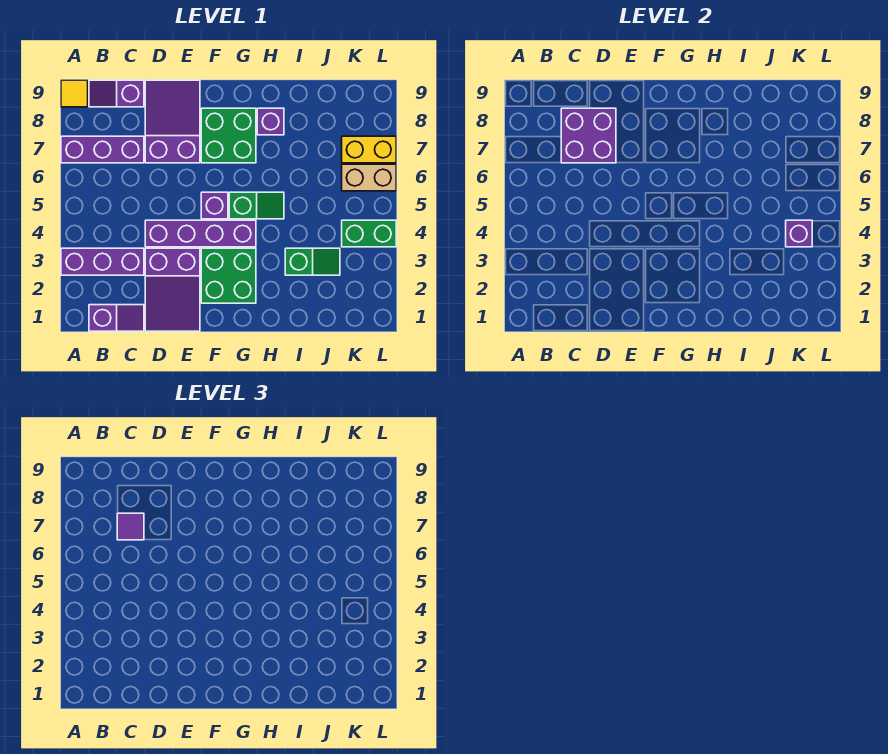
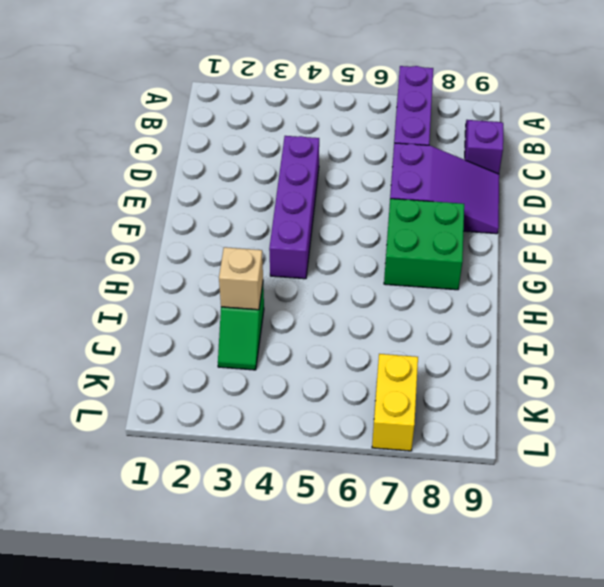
tan brick I3 level 2 -> none
none -> purple brick A3:C3 level 1
none -> yellow tile A9 level 1
none -> purple slope B1:C1 level 1 top B

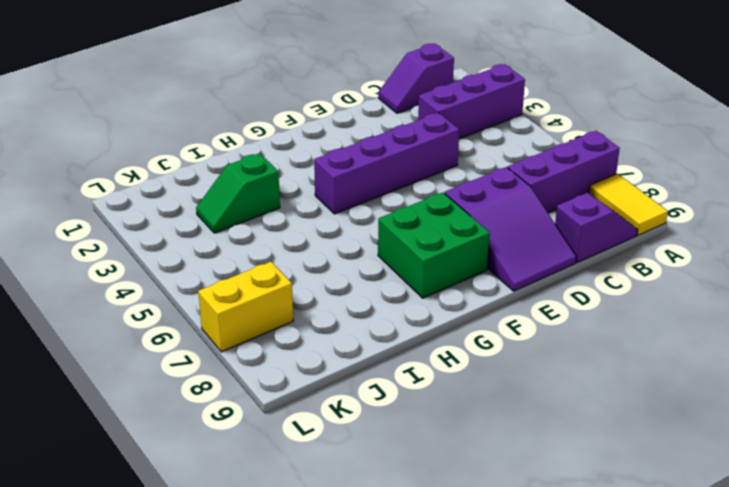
yellow tile A8:A9 level 1 -> yellow tile A9 level 1
none -> purple slope D1:E3 level 1 top 3
none -> green brick F2:G3 level 1
none -> purple brick F5 level 1

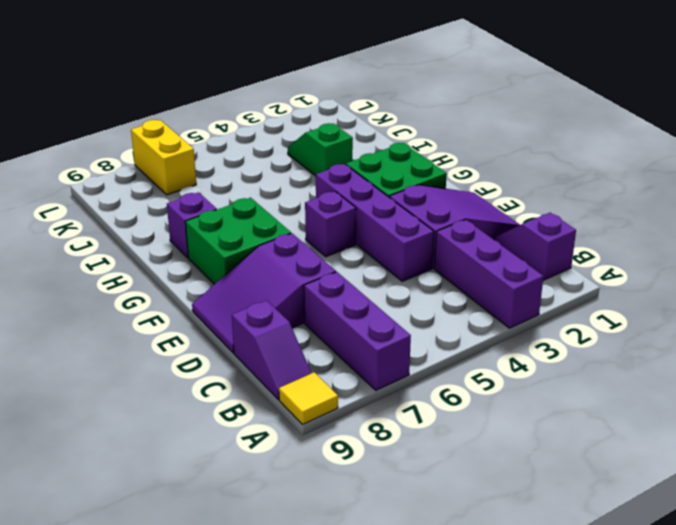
none -> green slope G5:H5 level 1 top G
none -> green brick K4:L4 level 1
none -> tan brick K6:L6 level 1

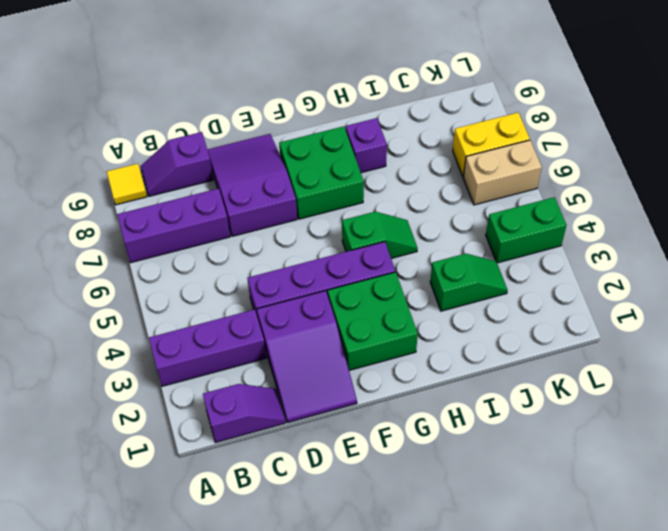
none -> purple brick F5 level 1
none -> purple brick C7:D8 level 2
none -> purple brick K4 level 2

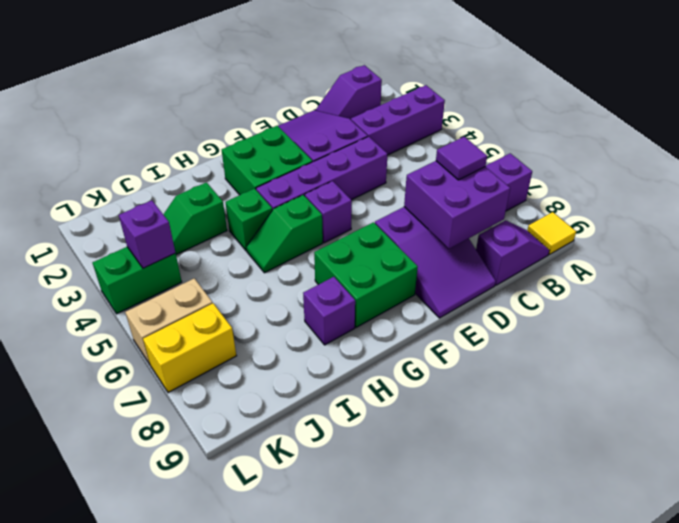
green brick H4 level 1 -> none

